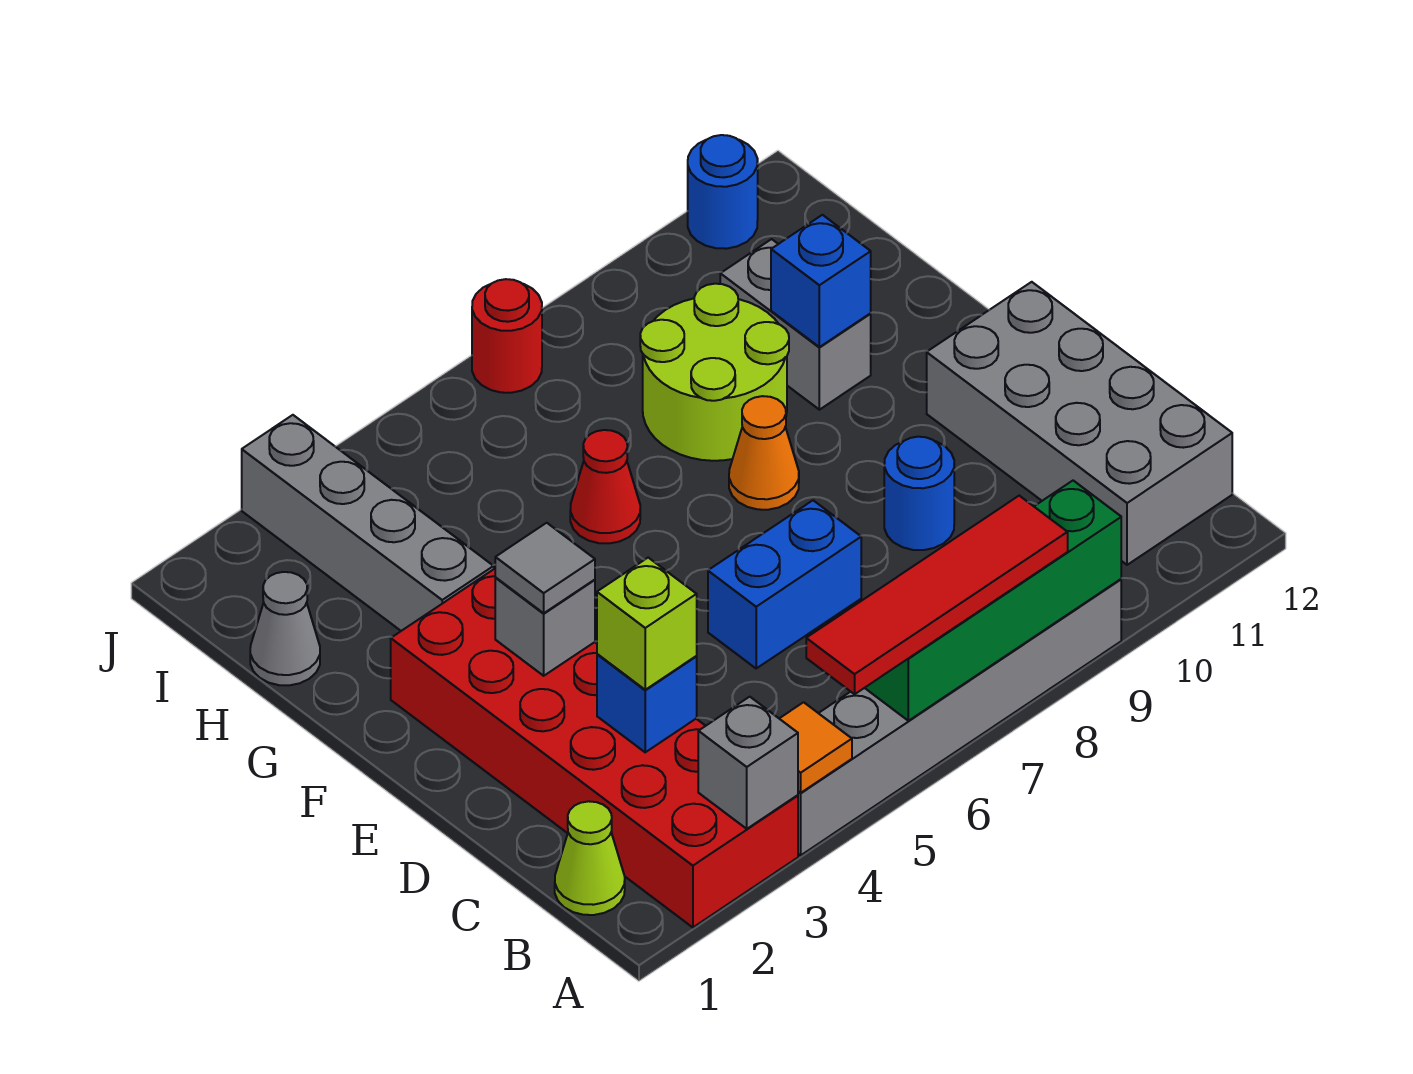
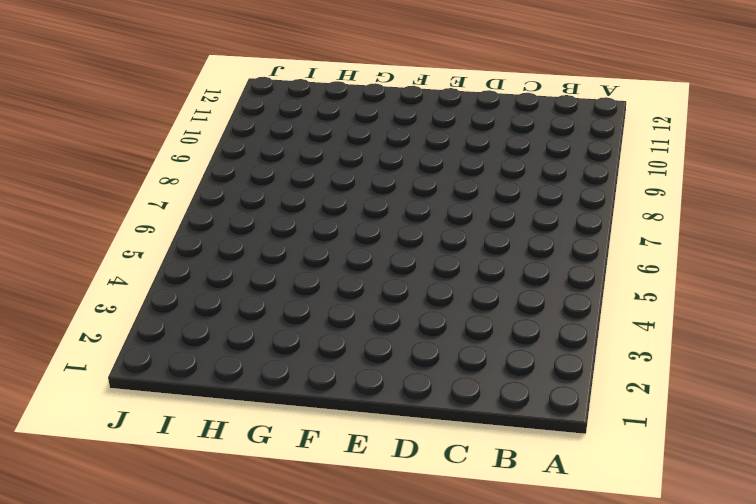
none -> red brick A2:F3 level 1
none -> grey brick A4:A9 level 1
none -> lime cone B1 level 1

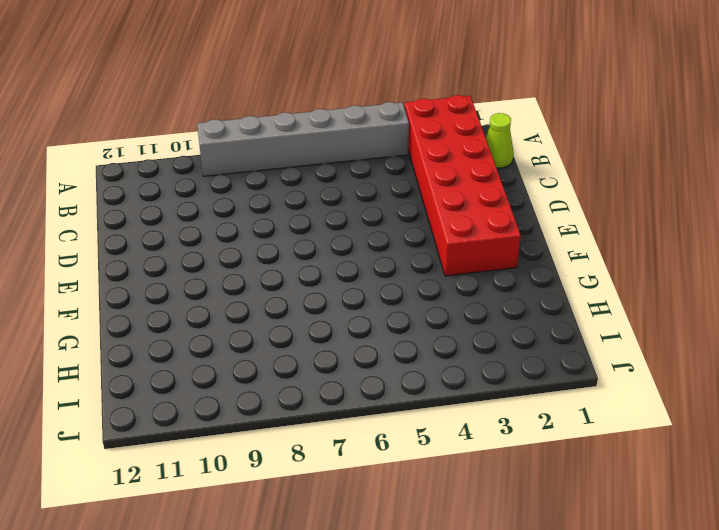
none -> grey brick B11:E12 level 1
none -> blue brick D6:D7 level 1
none -> blue round brick D9 level 1

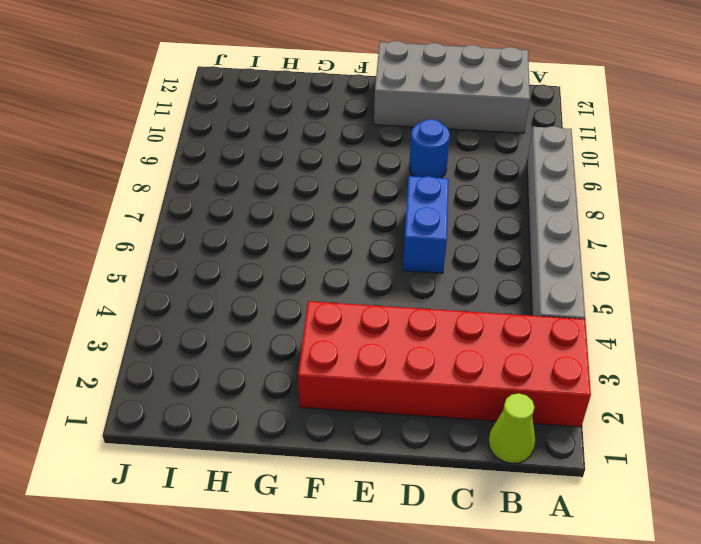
none -> orange cone F8 level 1
none -> grey brick G3:J3 level 1
none -> red cone G6 level 1

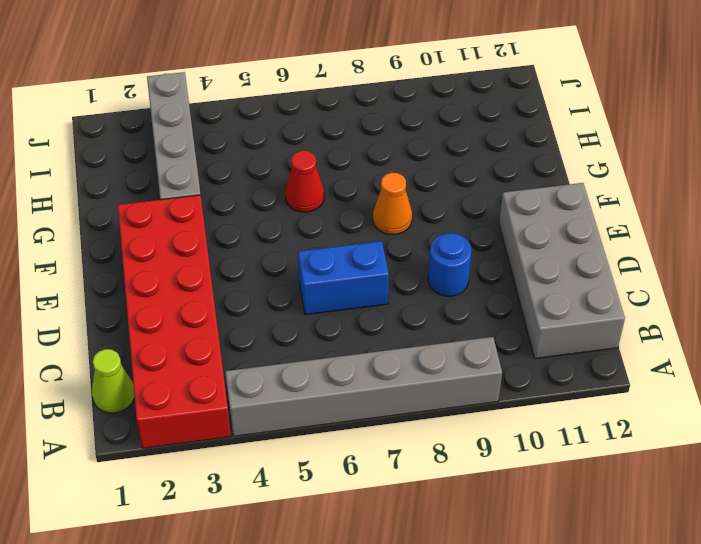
none -> lime round brick G8:H9 level 1
none -> grey brick G10:H10 level 1
none -> grey cone H1 level 1

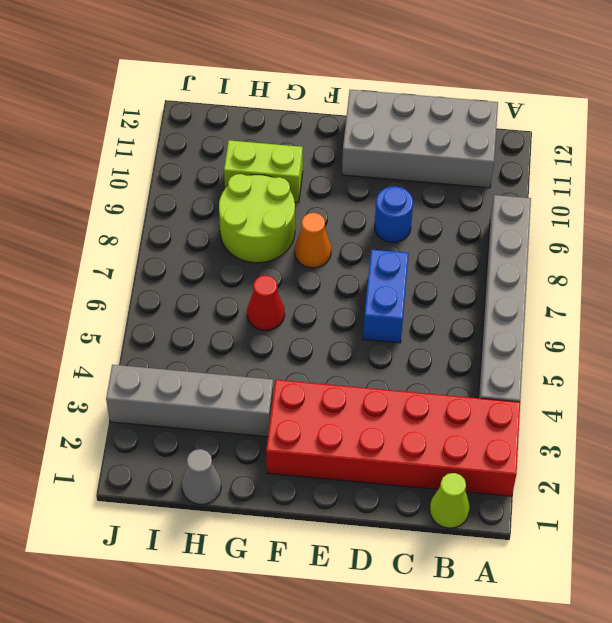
lime brick G10:H10 level 1 -> grey brick G10:H10 level 1
none -> red round brick J7 level 1
none -> blue round brick J11 level 1
none -> grey brick A3 level 2

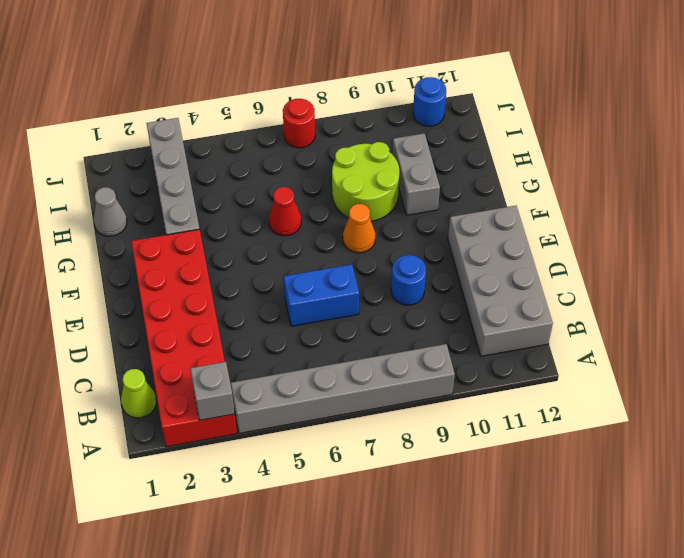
none -> orange tile A4 level 2
none -> green brick A6:A9 level 2
none -> blue brick C3 level 2

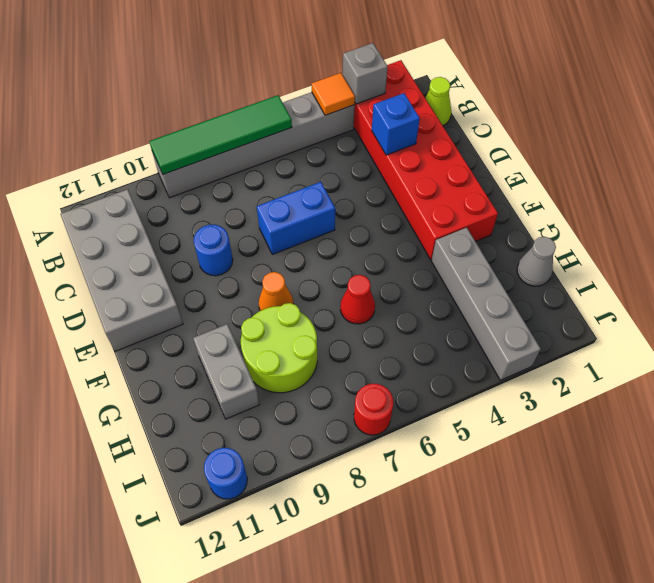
green tile A6:A9 level 2 -> green brick A6:A9 level 2
none -> grey brick E3 level 2
none -> blue brick G10 level 2
none -> red tile A5:A8 level 3

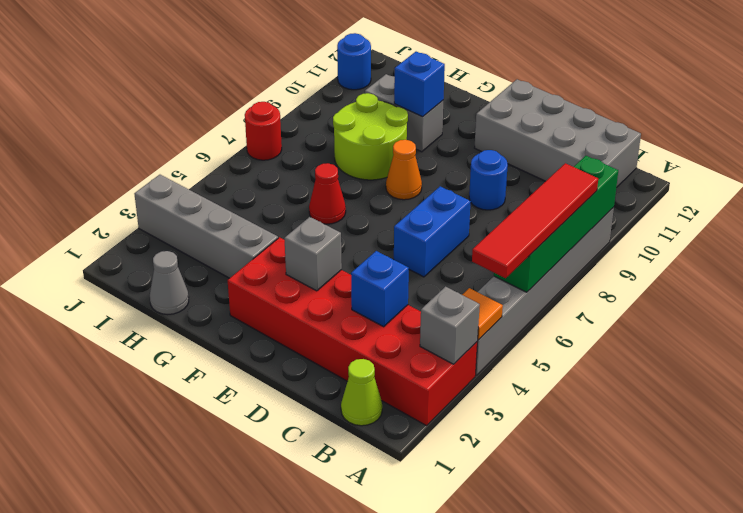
none -> lime brick C3 level 3
none -> grey tile E3 level 3

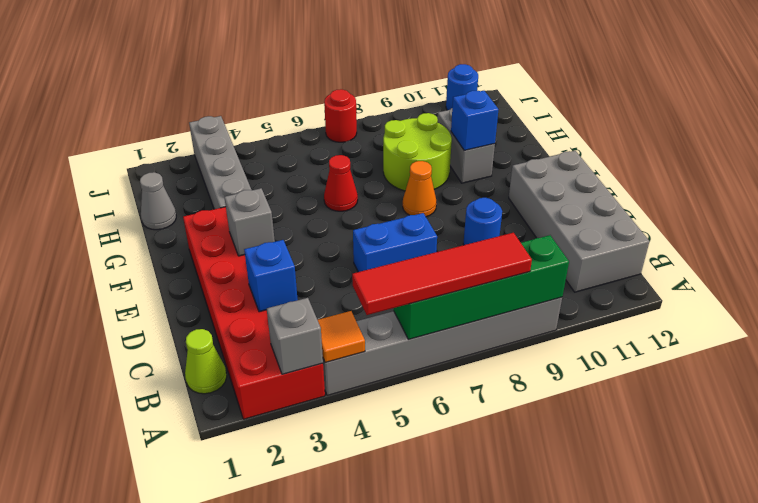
none -> lime brick C3 level 3
none -> grey tile E3 level 3

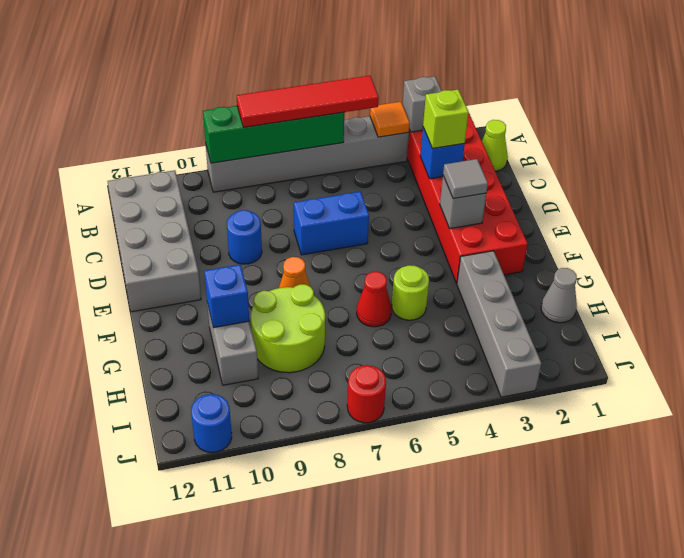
lime round brick G5 level 1 -> none

